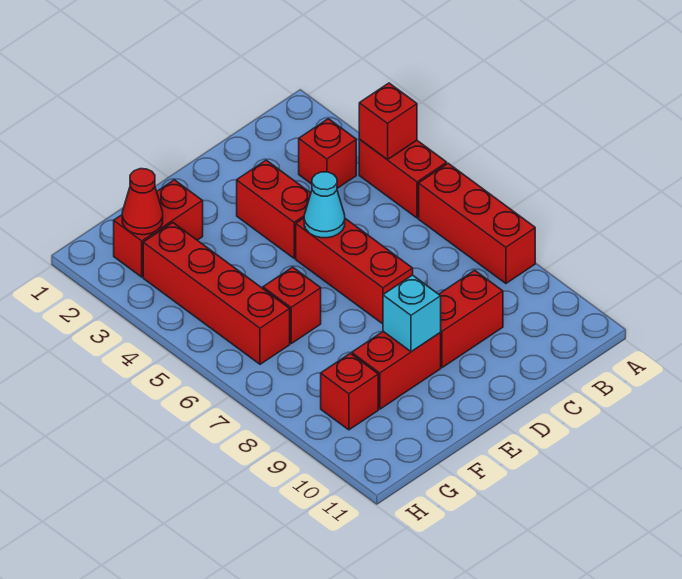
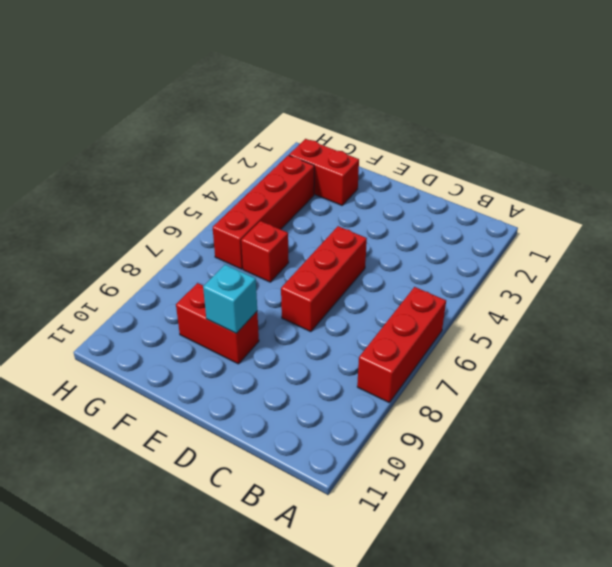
none -> red brick A4:A5 level 1
none -> red brick B3 level 1
none -> red brick C9:D9 level 1

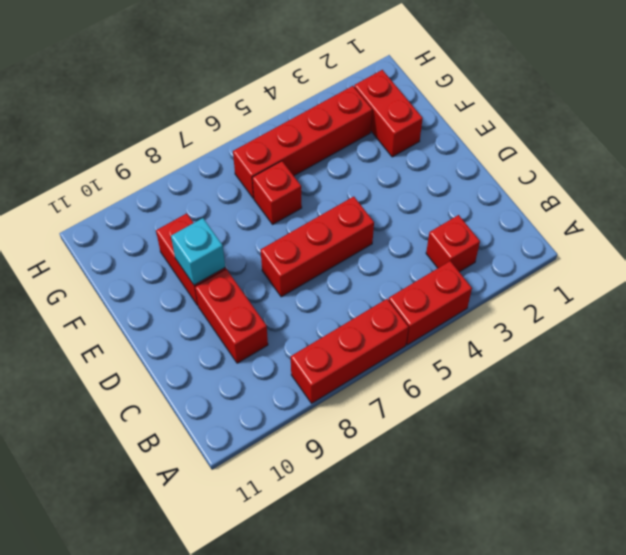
none -> red brick D3:D4 level 1
none -> red brick G9 level 1
none -> red brick A4 level 2

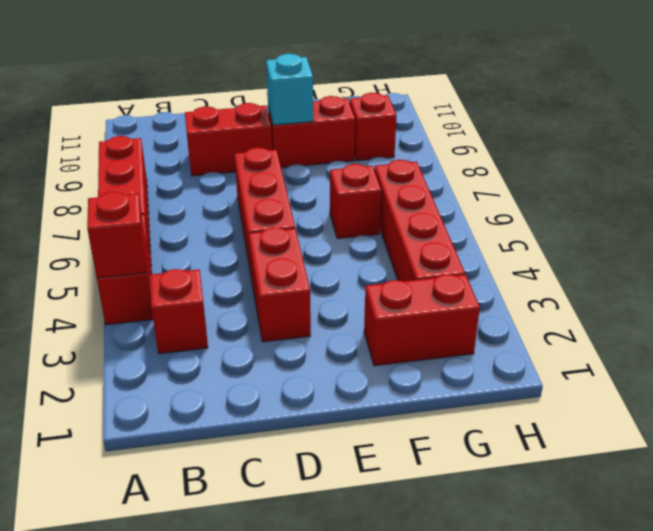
none -> cyan cone D5 level 2
none -> red cone G2 level 2

